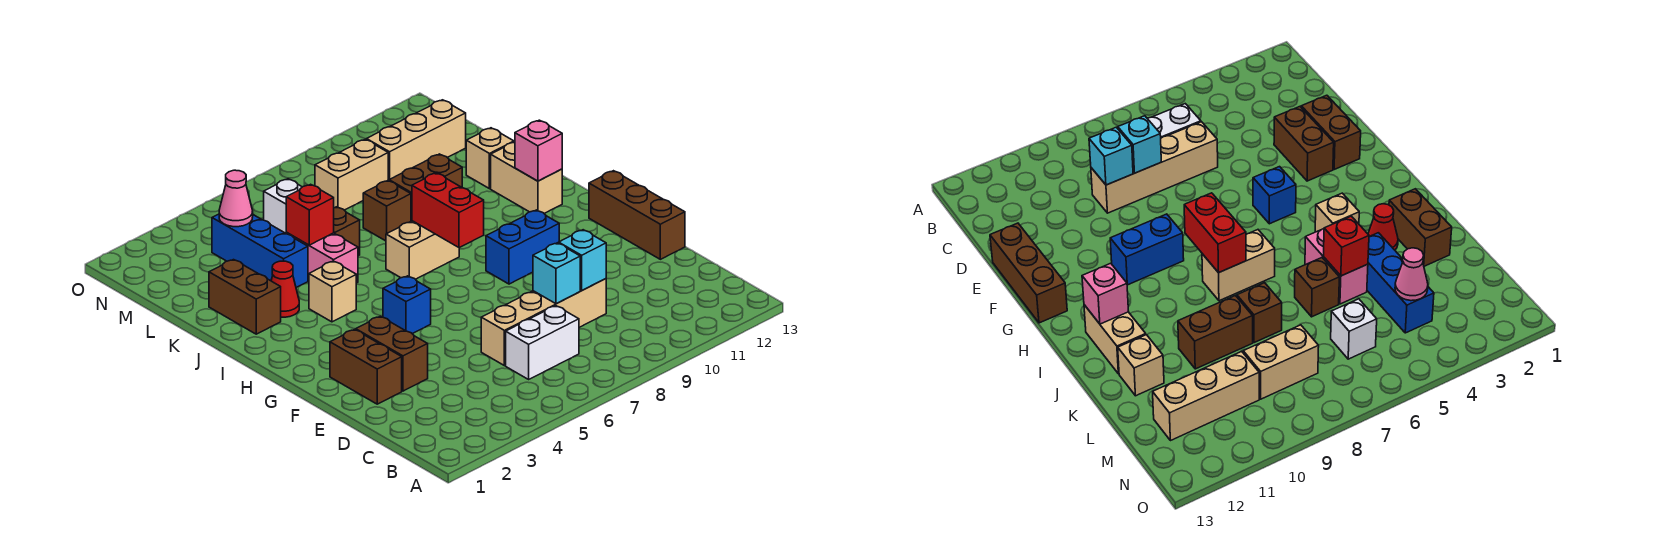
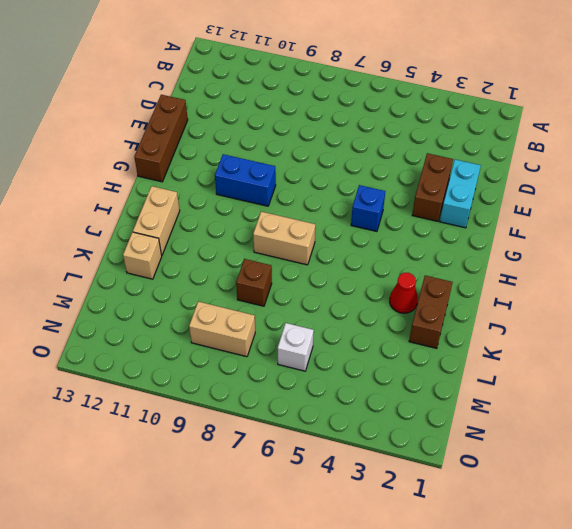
cyan brick E2:F2 level 1 -> brown brick E2:F2 level 1
none -> white brick C6:C7 level 1
none -> tan brick D6:D9 level 1
none -> tan brick I4 level 1

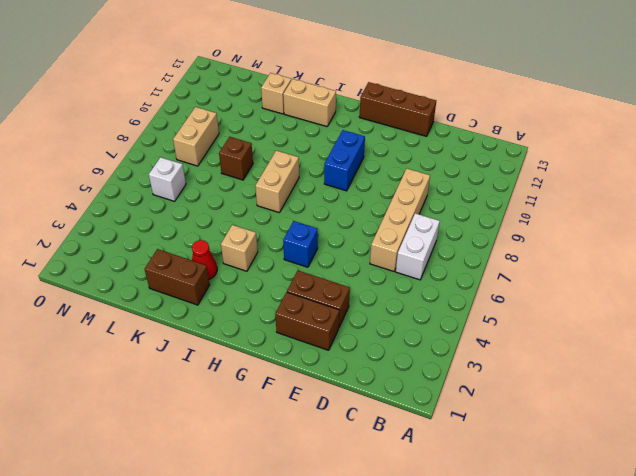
none -> pink brick J5:K5 level 1
none -> blue brick K4:M4 level 1
none -> brown brick K6 level 1

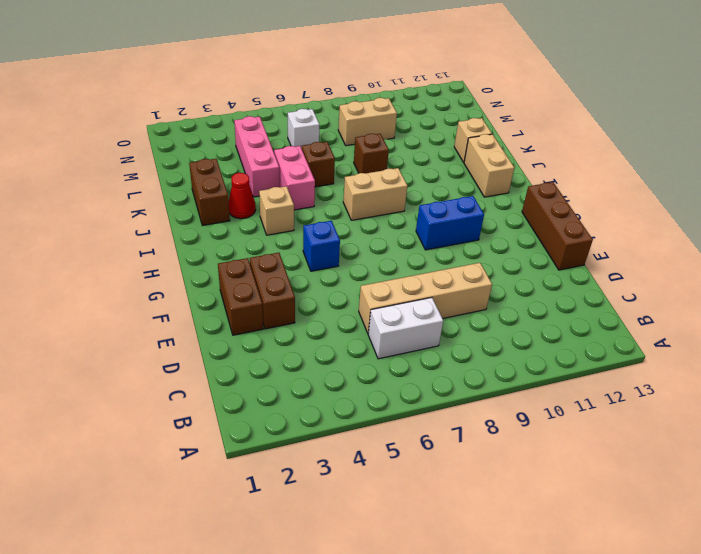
pink brick K4:M4 level 1 -> blue brick K4:M4 level 1
none -> brown brick K9:K10 level 1
none -> tan brick M10:M12 level 1
none -> cyan brick D8 level 2

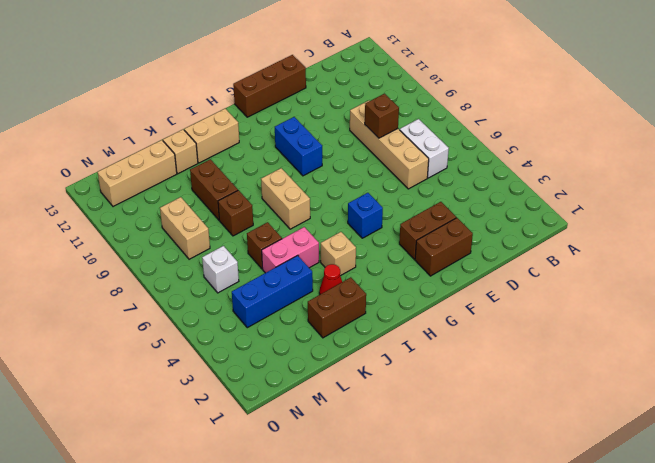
brown brick D8 level 2 -> cyan brick D8 level 2
tan brick L12:N12 level 1 -> tan brick M10:M12 level 1
none -> cyan brick D9 level 2
none -> red brick H8:I8 level 2
none -> pink brick I12 level 2

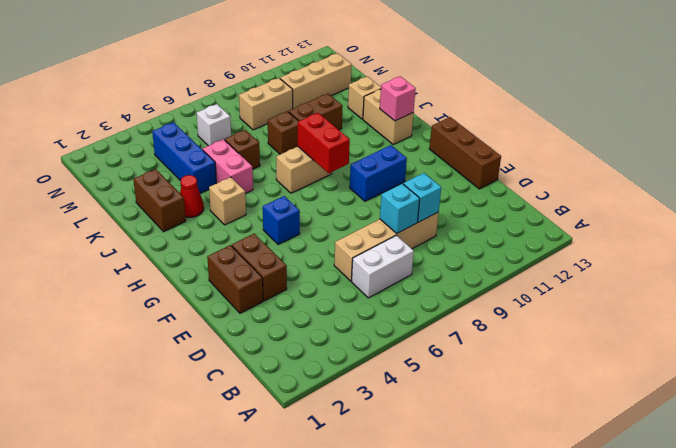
none -> red brick K5 level 2
none -> pink cone M4 level 2

